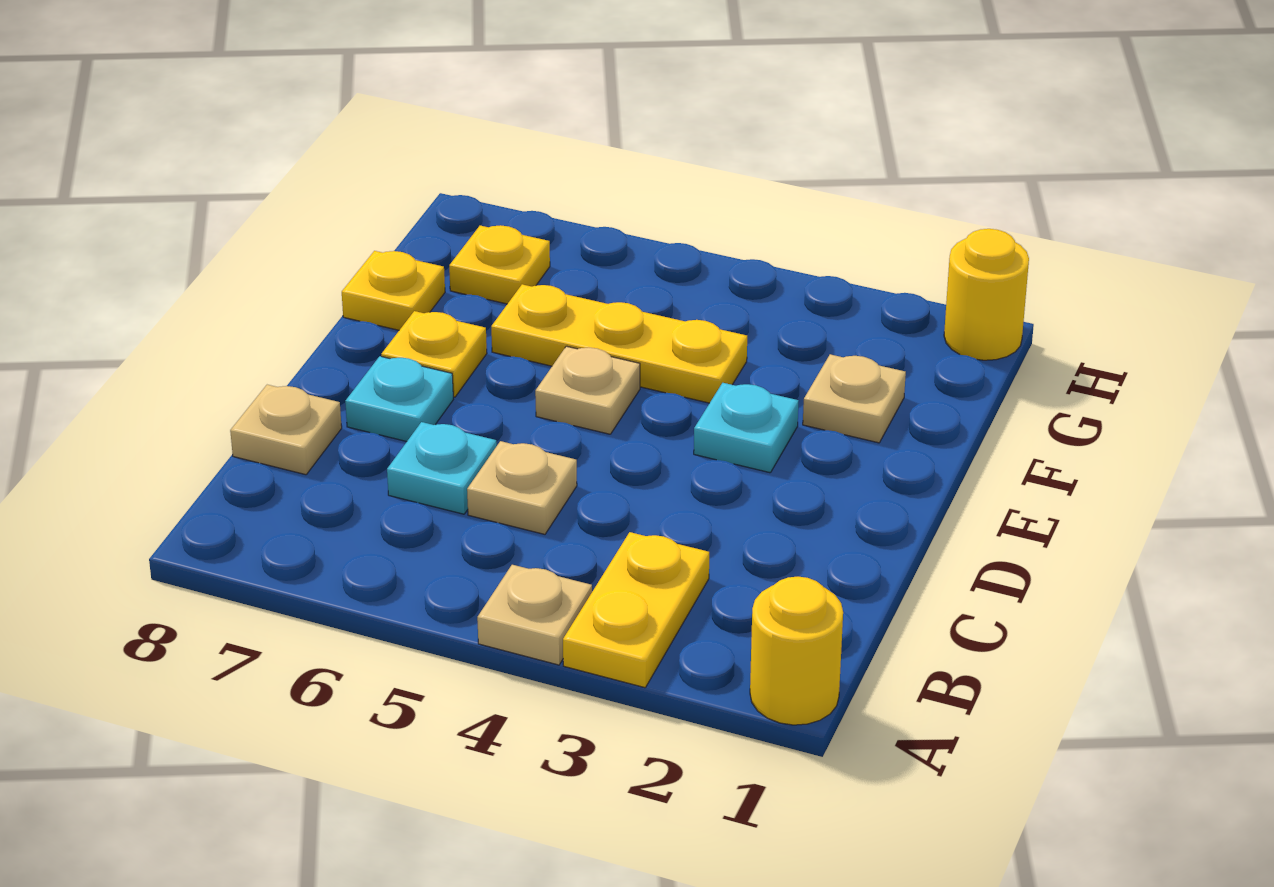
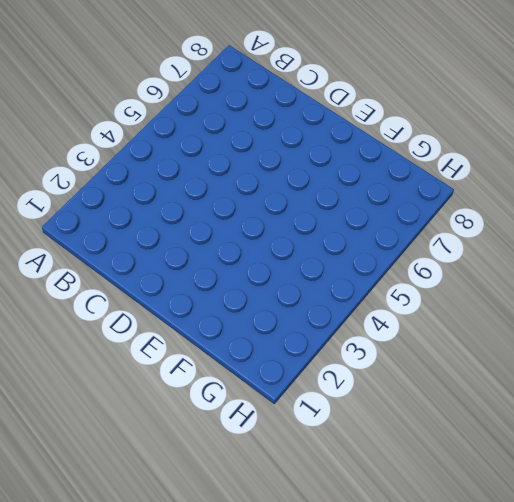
none -> yellow round brick A1 level 1
none -> yellow plate A3:B3 level 1
none -> tan plate A4 level 1

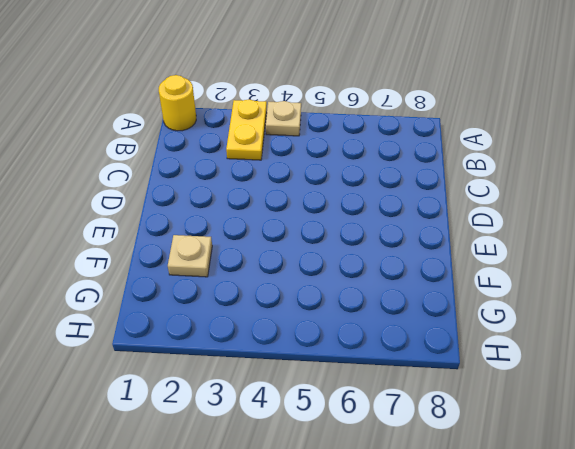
none -> tan plate C5 level 1
none -> cyan plate C6 level 1
none -> tan plate C8 level 1

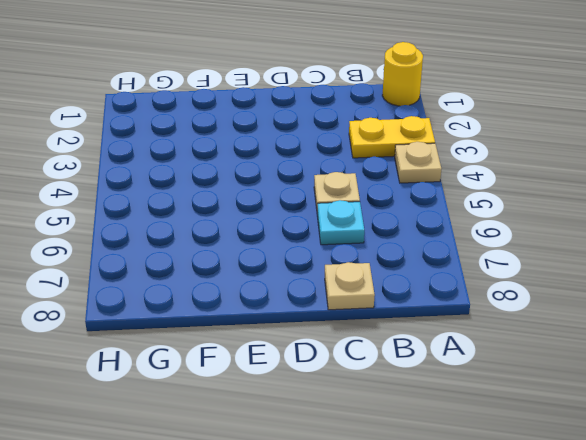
none -> cyan plate D7 level 1
none -> cyan plate E3 level 1
none -> tan plate E5 level 1

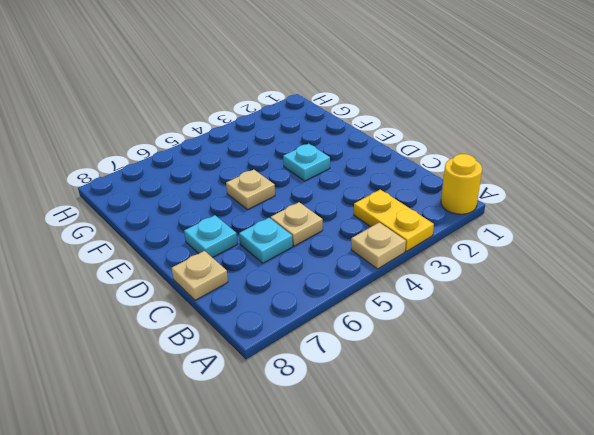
none -> yellow plate E7 level 1
none -> tan plate F2 level 1
none -> yellow plate F4:F6 level 1

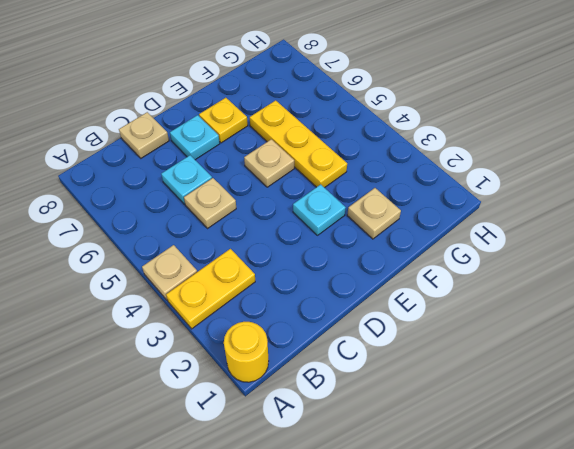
none -> yellow plate F8 level 1
none -> yellow plate G7 level 1
none -> yellow round brick H1 level 1

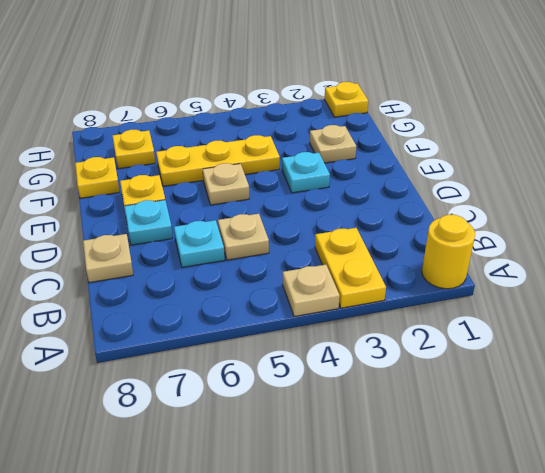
yellow plate H1 level 1 -> yellow round brick H1 level 1

